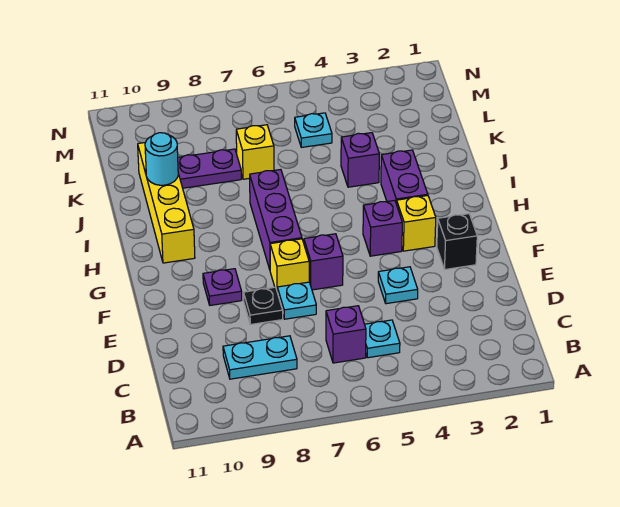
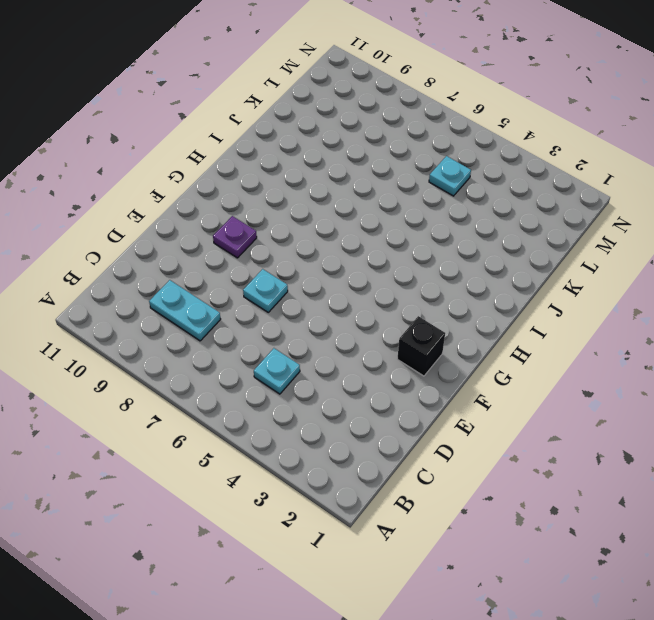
none -> purple brick C6 level 1
none -> cyan plate E4 level 1
none -> black plate E8 level 1

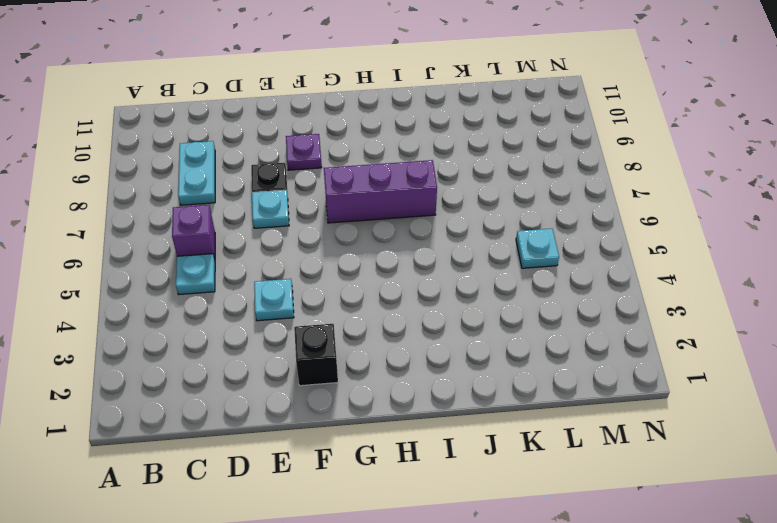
none -> purple brick F6 level 1
none -> yellow brick F7 level 1
none -> yellow brick G3 level 1

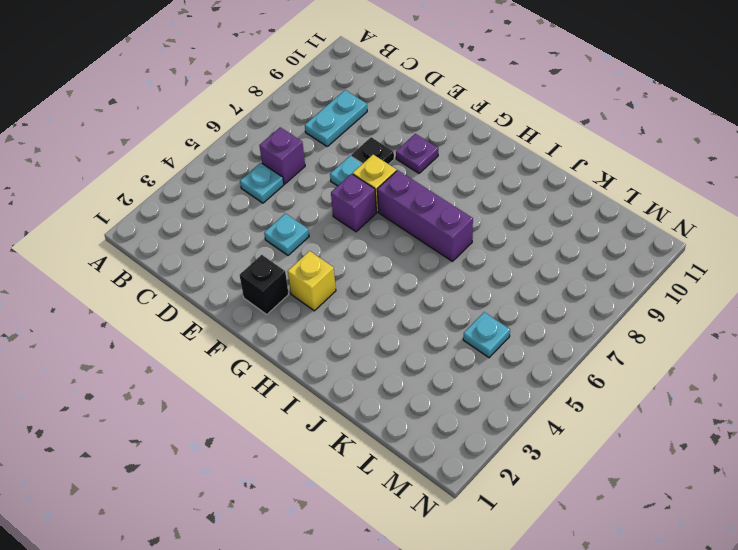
none -> purple brick G4 level 1
none -> purple brick H3:I3 level 1
none -> yellow brick H10:K10 level 1

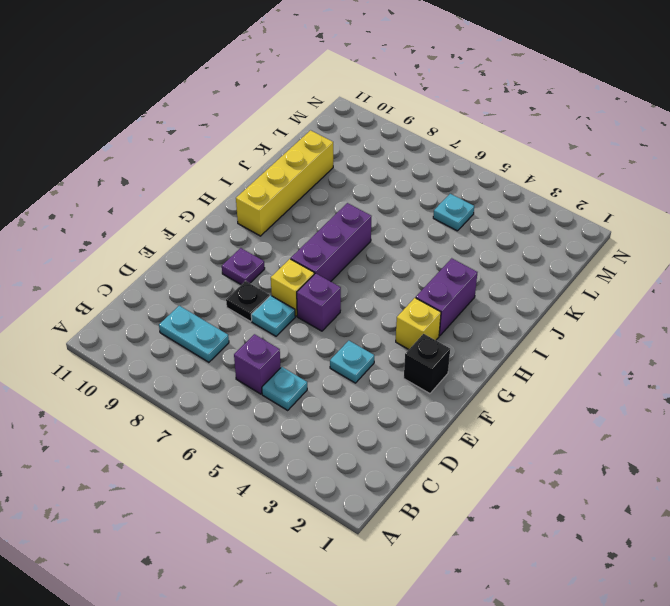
none -> purple brick G4 level 1
none -> purple brick J4 level 1
none -> yellow brick K7 level 1

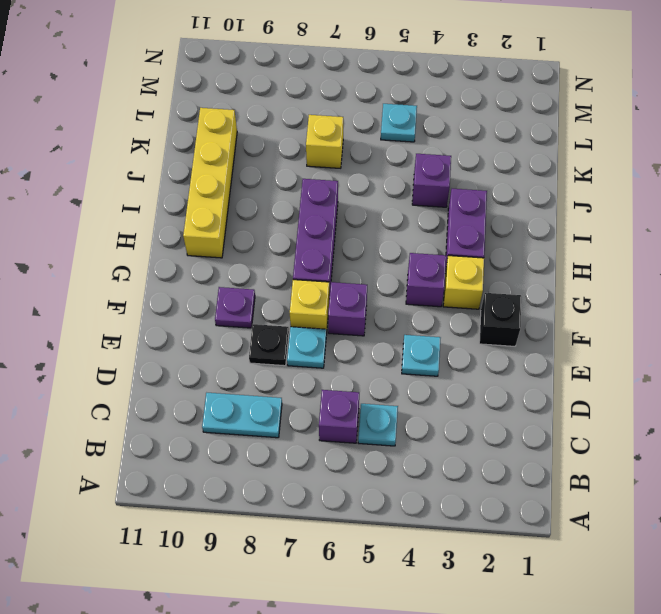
none -> purple plate K8:K9 level 1
none -> cyan round brick J10 level 2

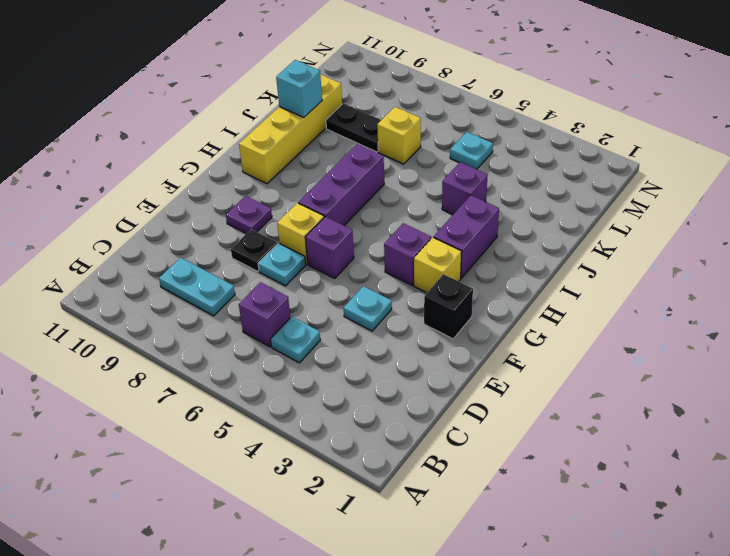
cyan brick J10 level 2 -> cyan round brick J10 level 2
black plate K8:K9 level 1 -> purple plate K8:K9 level 1

